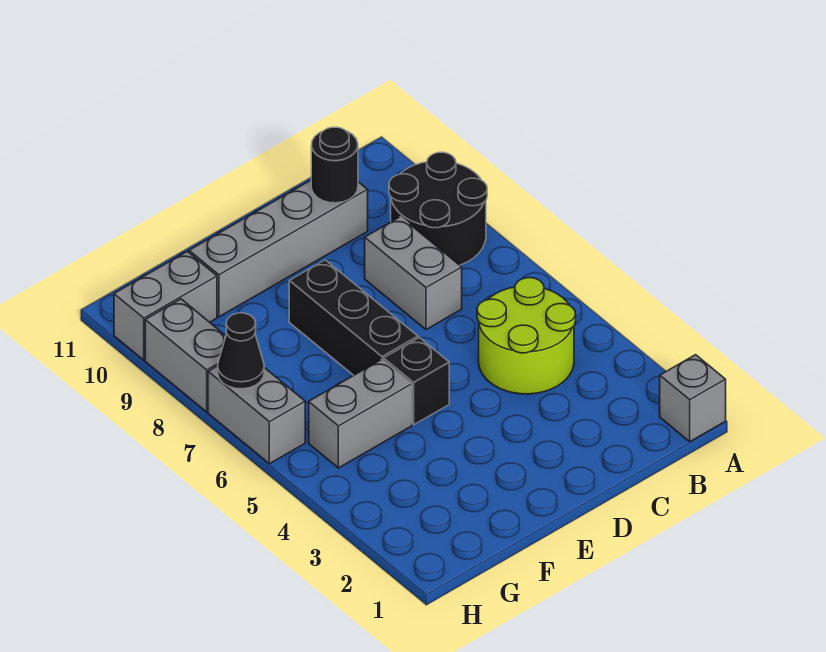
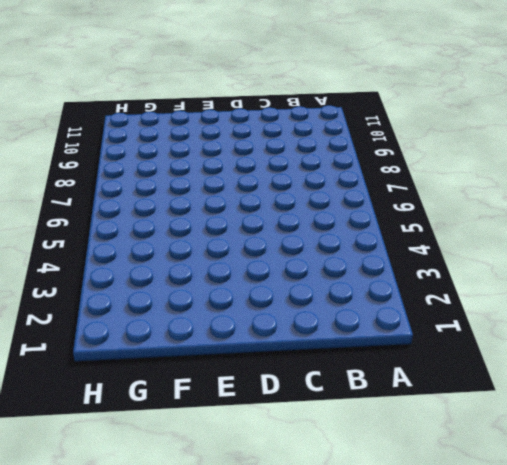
none -> grey brick A1 level 1
none -> black round brick A8:B9 level 1
none -> lime round brick B4:C5 level 1

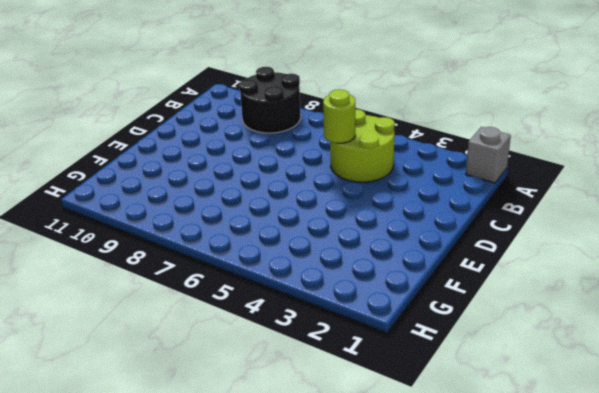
lime round brick C5 level 2 -> none
none -> grey brick C7:C8 level 1
none -> grey brick C10:F10 level 1
none -> black brick E5 level 1

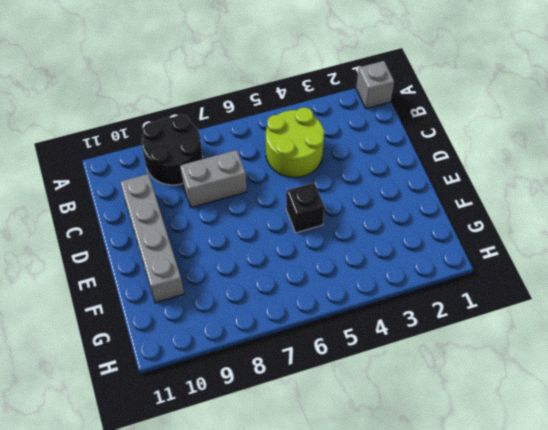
none -> black brick E6:E8 level 1
none -> grey brick F5:G5 level 1
none -> grey brick G10:H10 level 1

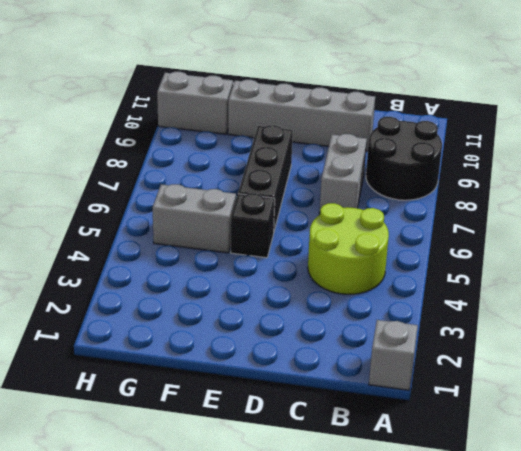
none -> grey brick H6:H7 level 1
none -> grey brick H8:H9 level 1
none -> black round brick C10 level 2

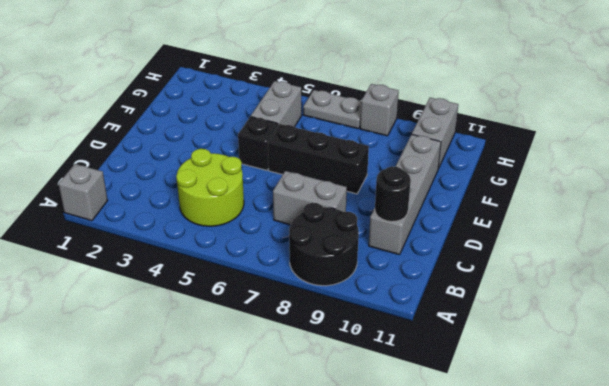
grey plate H6:H7 level 1 -> grey brick H6:H7 level 1
grey brick H8 level 1 -> grey brick H8:H9 level 1
none -> black cone H7 level 2

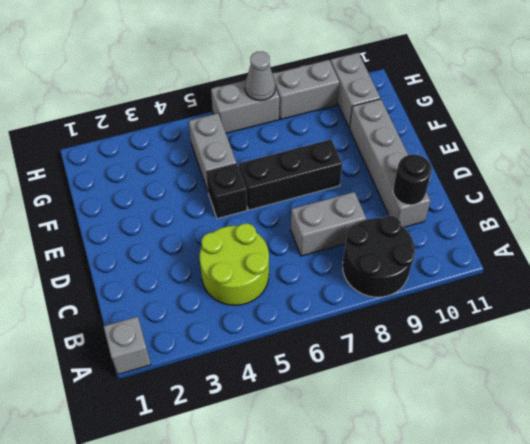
grey cone H7 level 2 -> black cone H7 level 2

